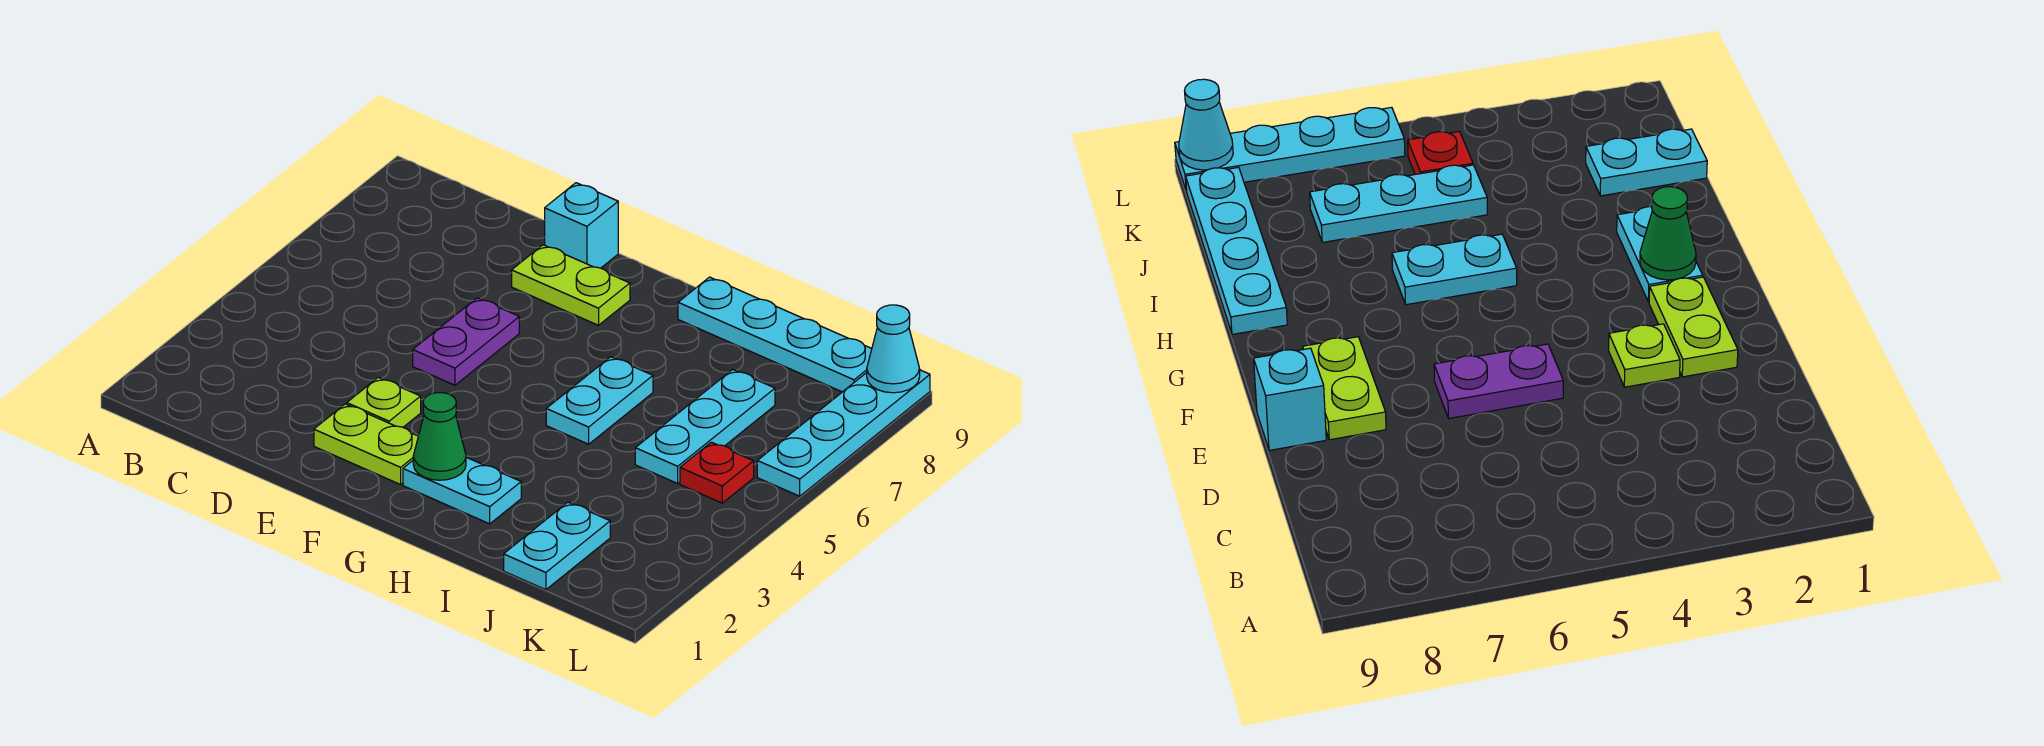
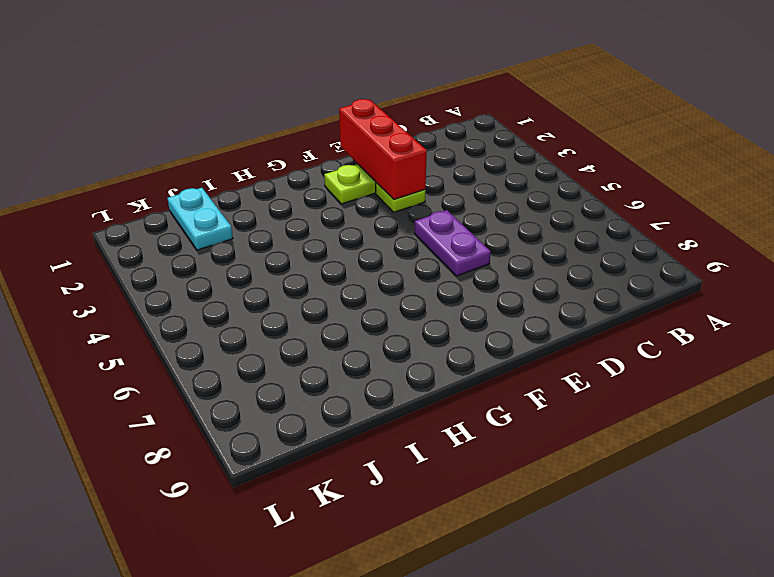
red brick E1:E3 level 2 -> none
none -> lime plate E8:F8 level 1
none -> cyan brick E9 level 1
none -> cyan plate G2:H2 level 1

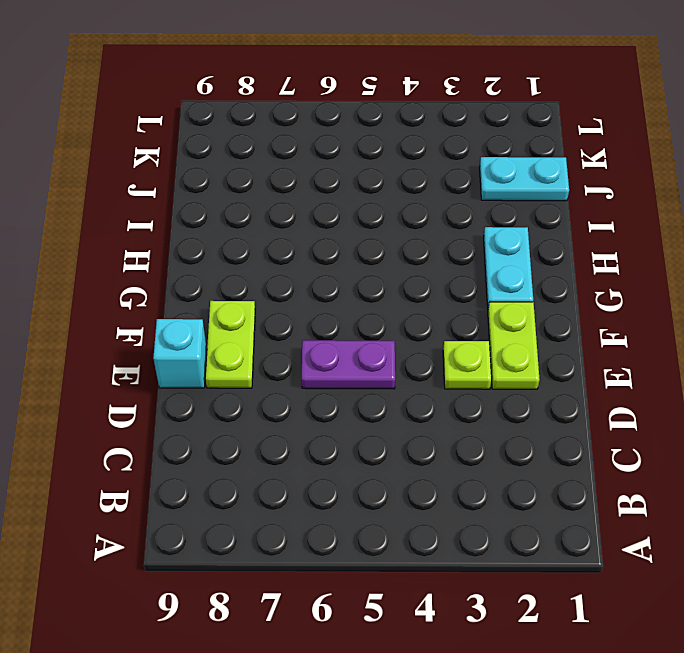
none -> cyan plate H5:H6 level 1
none -> cyan plate H9:K9 level 1
none -> cyan plate J5:J7 level 1

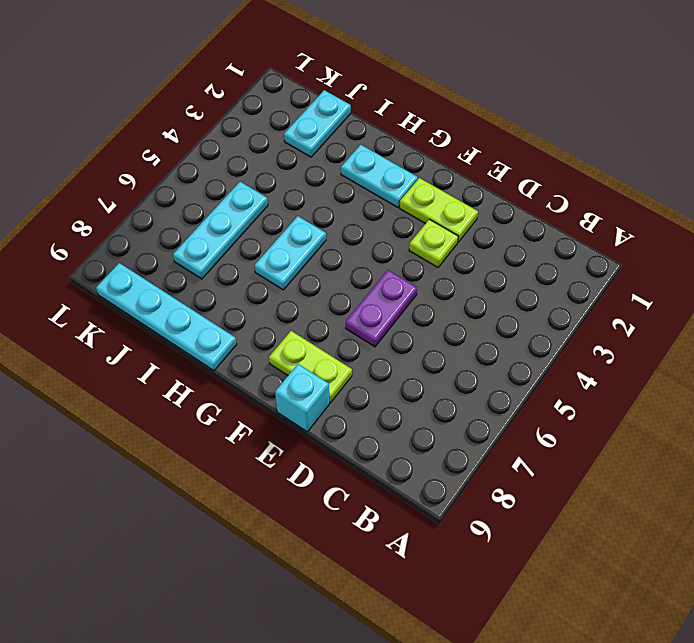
none -> red plate K5 level 1
none -> cyan plate L6:L9 level 1
none -> green cone G2 level 2

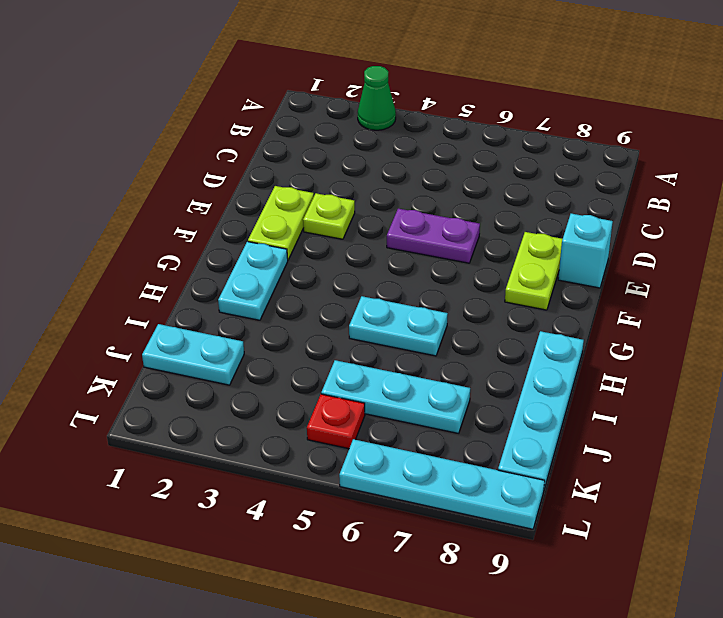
green cone A3 level 1 -> green cone G2 level 2
none -> cyan cone L9 level 2

